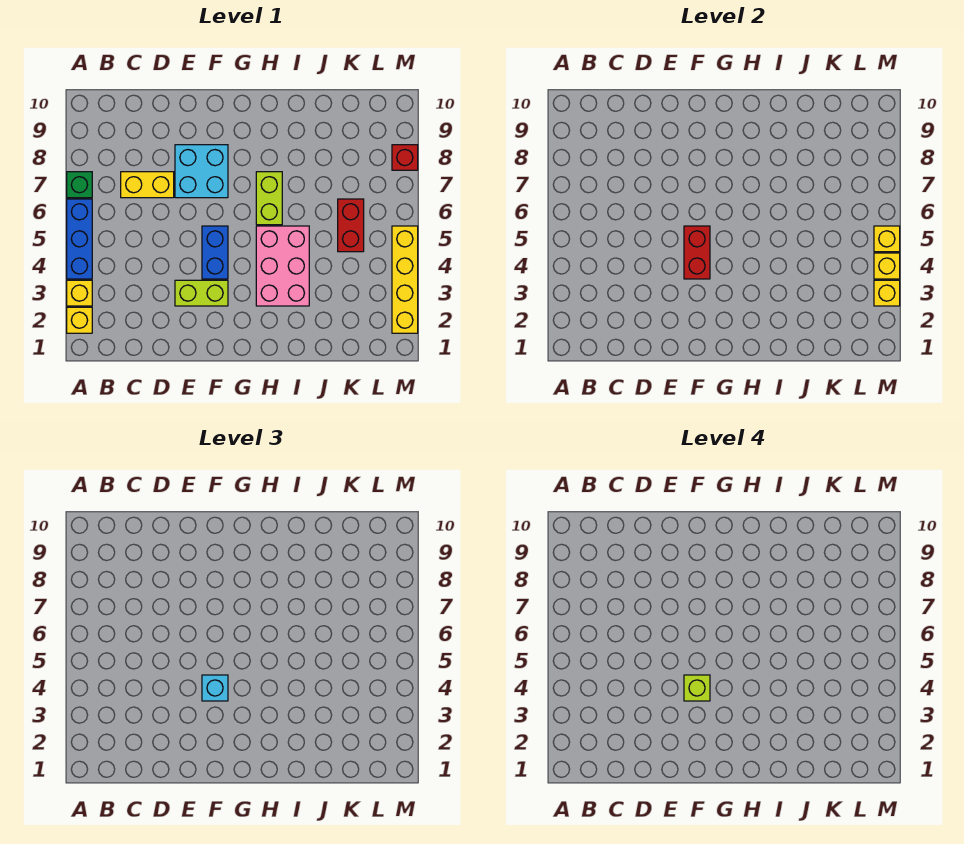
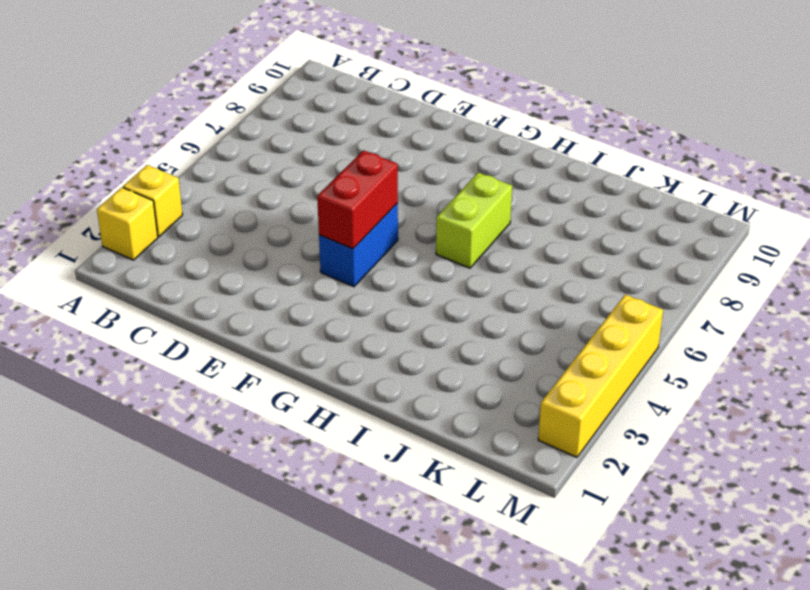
none -> blue brick A4:A6 level 1
none -> green brick A7 level 1
none -> yellow brick C7:D7 level 1

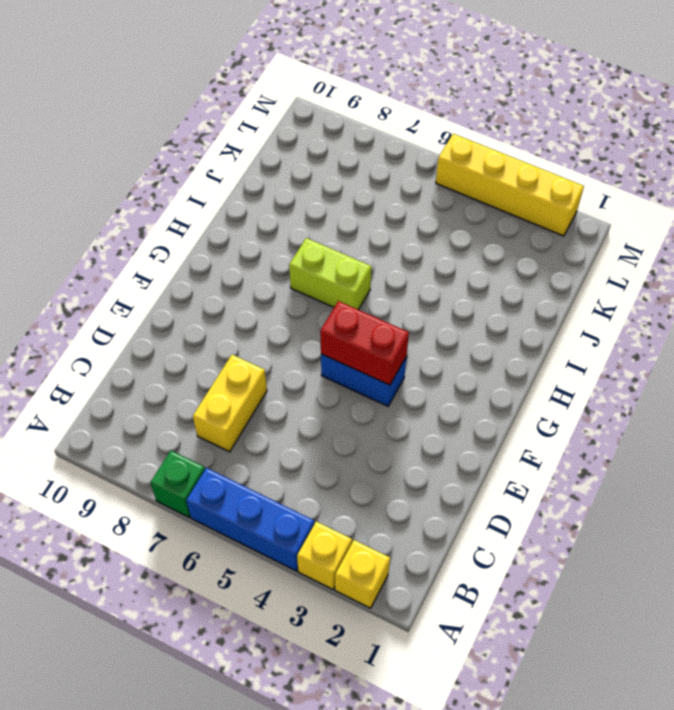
none -> lime brick E3:F3 level 1
none -> cyan brick E7:F8 level 1
none -> pink brick H3:I5 level 1

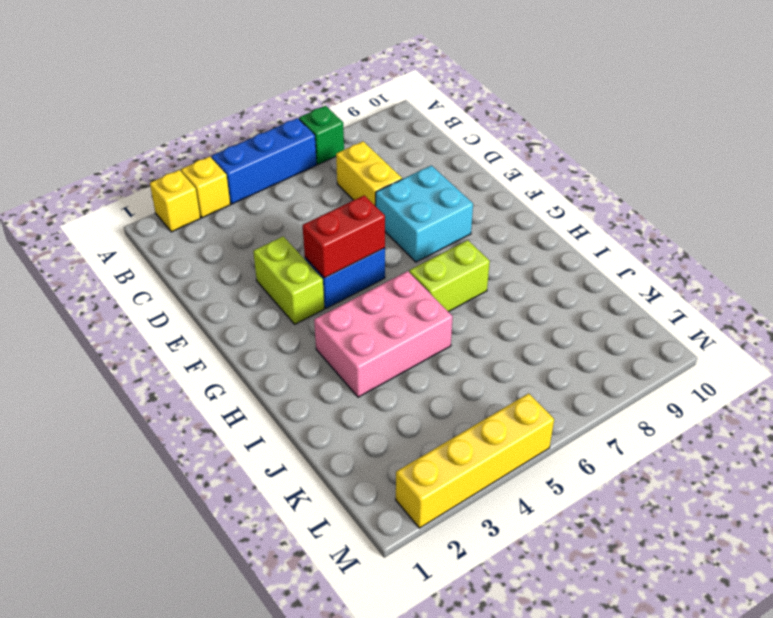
none -> red brick K5:K6 level 1
none -> red brick M8 level 1
none -> yellow brick M3 level 2

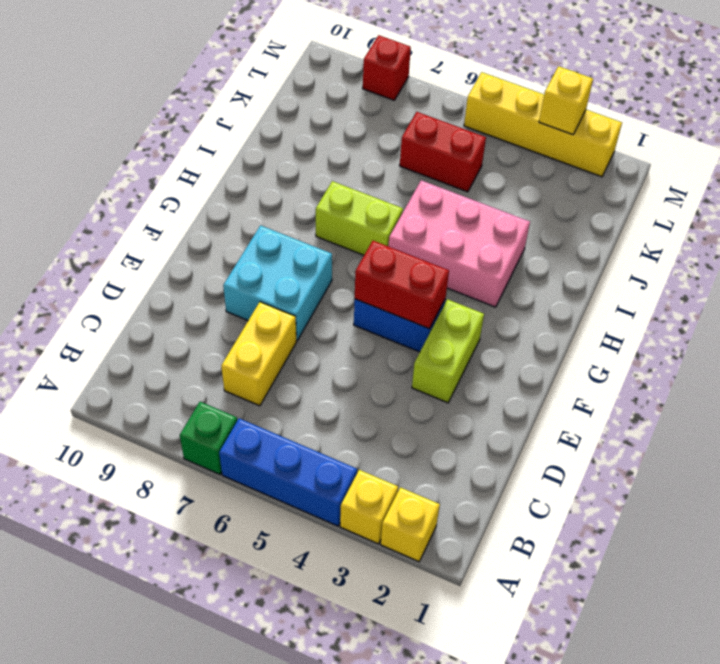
none -> yellow brick M4 level 2
none -> yellow brick M5 level 2
none -> cyan brick F4 level 3

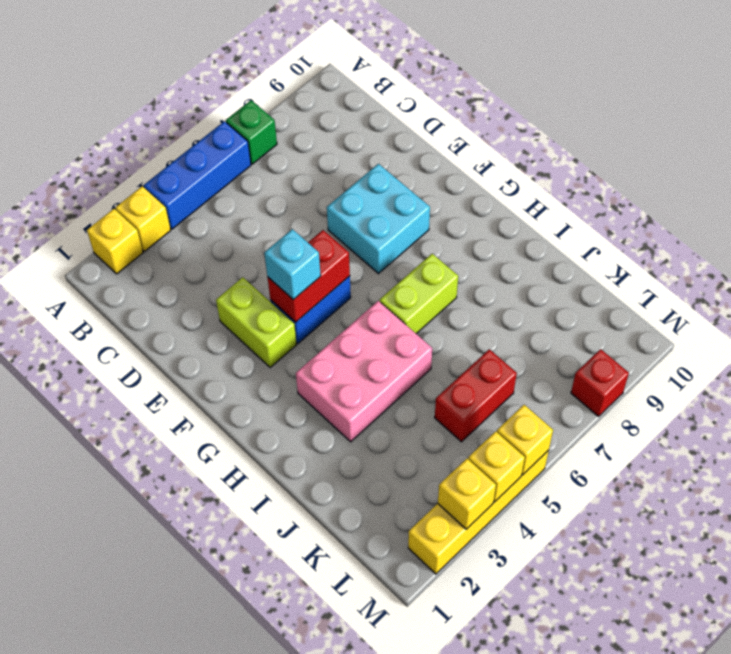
none -> yellow brick C7:D7 level 1
none -> lime brick F4 level 4

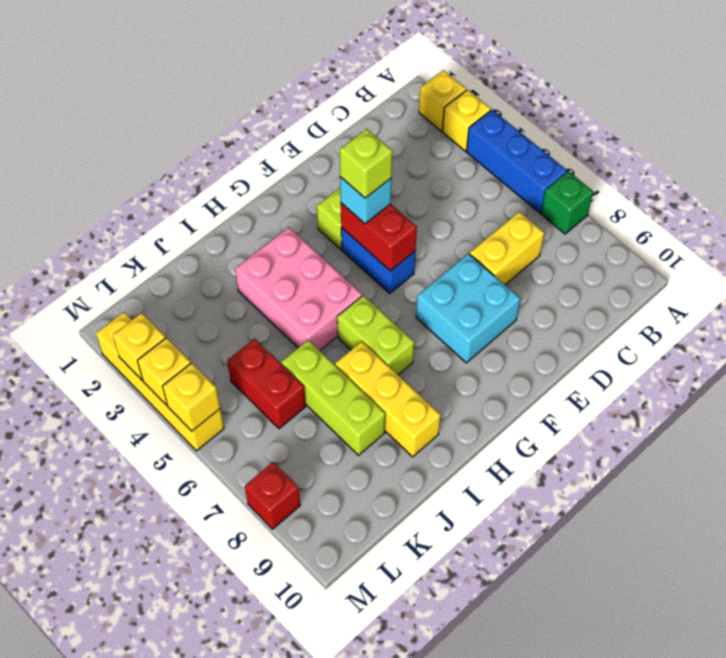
yellow brick I7:I9 level 1 -> none
lime brick J6:J8 level 1 -> none

